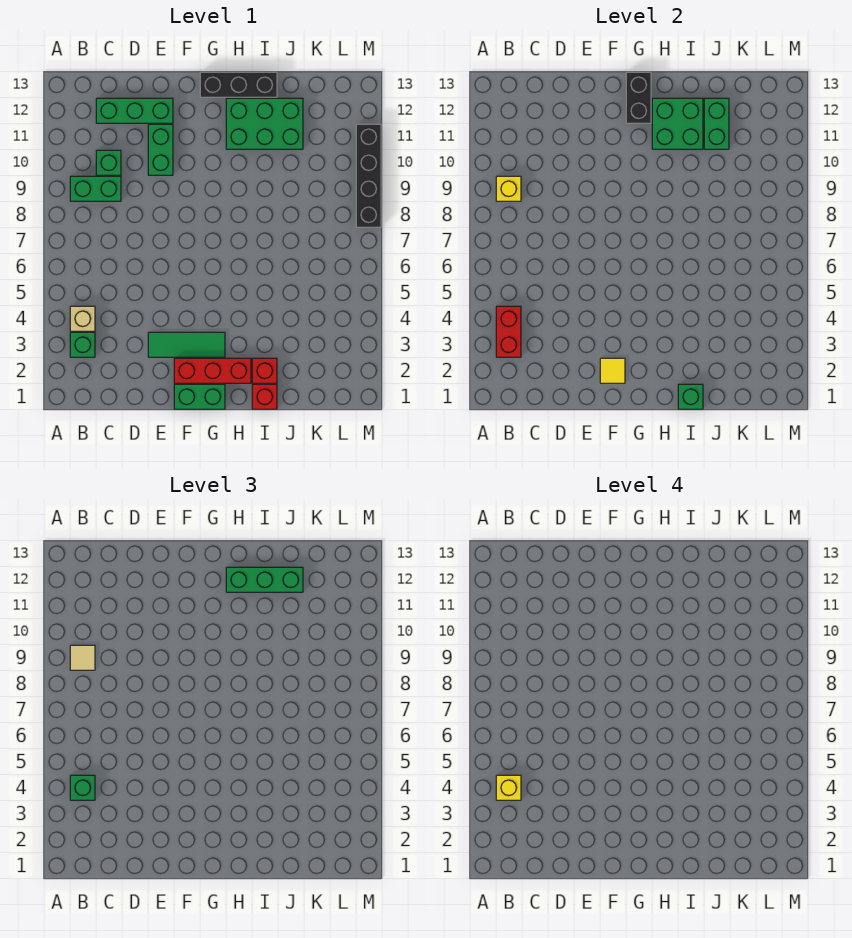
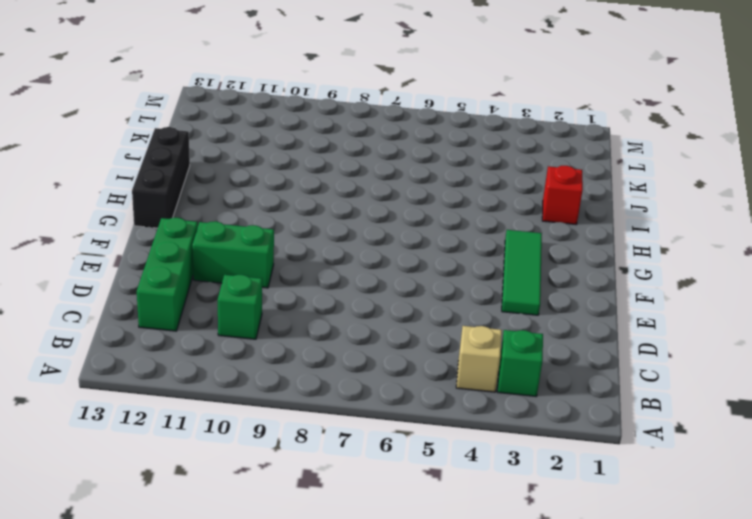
none -> green brick B9:C9 level 1
none -> green brick F1:G1 level 1
none -> red brick F2:H2 level 1

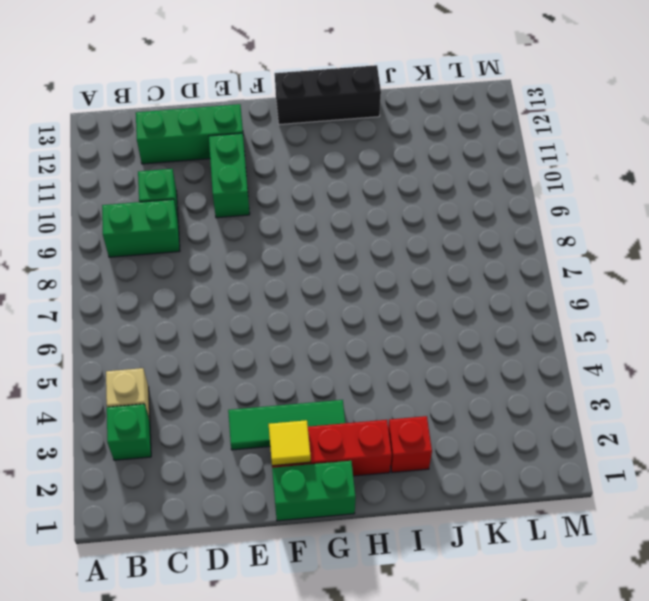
none -> green brick H11:J12 level 1
none -> red brick I1 level 1
none -> black brick M8:M11 level 1

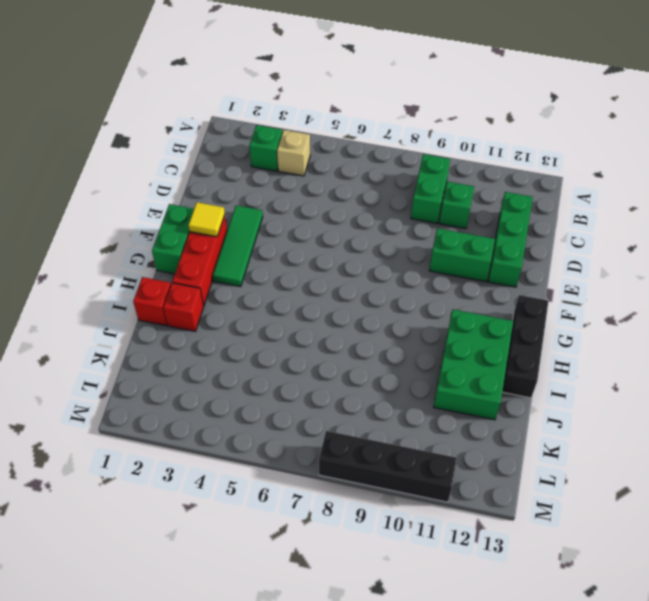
none -> red brick B3:B4 level 2
none -> yellow brick B9 level 2
none -> black brick G12:G13 level 2

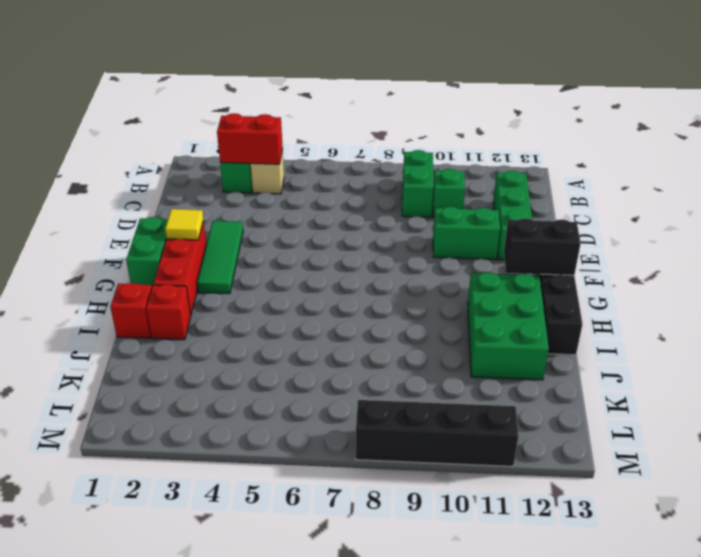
none -> yellow brick B9 level 2
none -> green brick H11:I12 level 2
none -> green brick I1 level 2

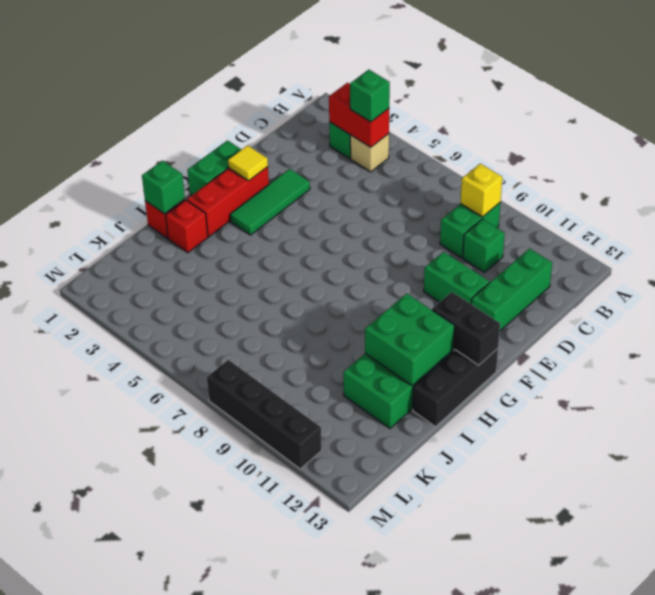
none -> green brick J11:J12 level 2
none -> tan tile B9 level 3
none -> green brick H12:J12 level 3

